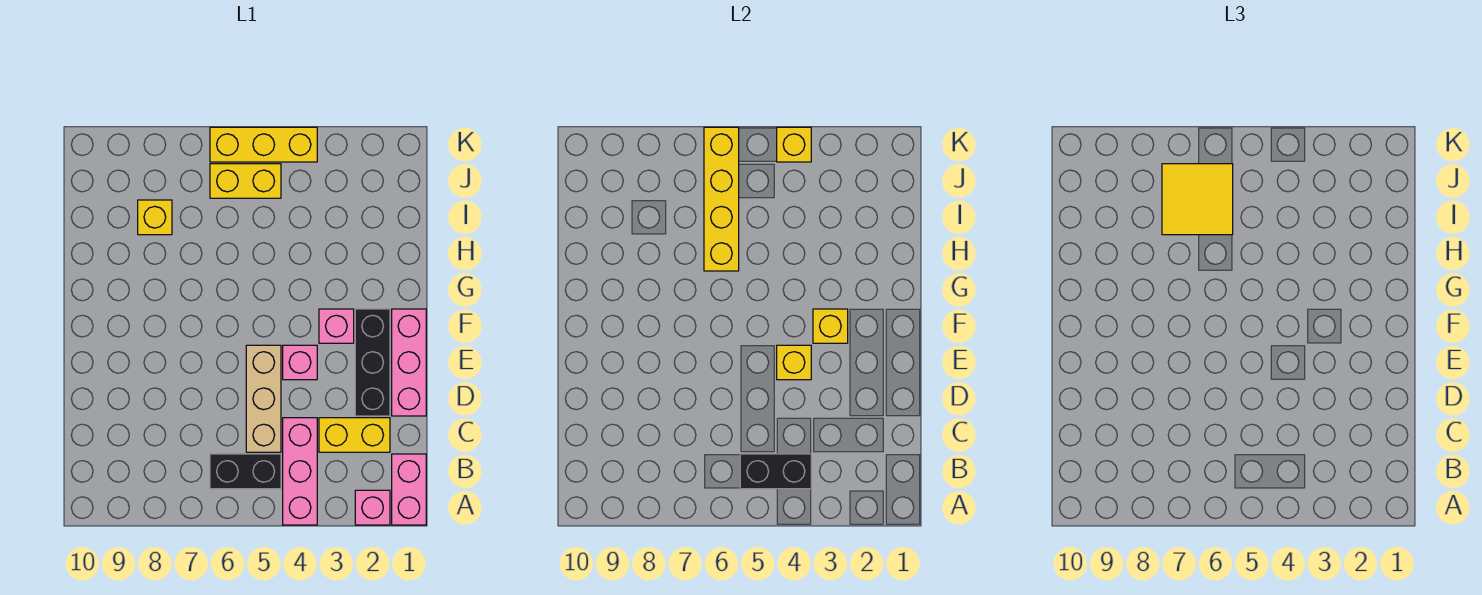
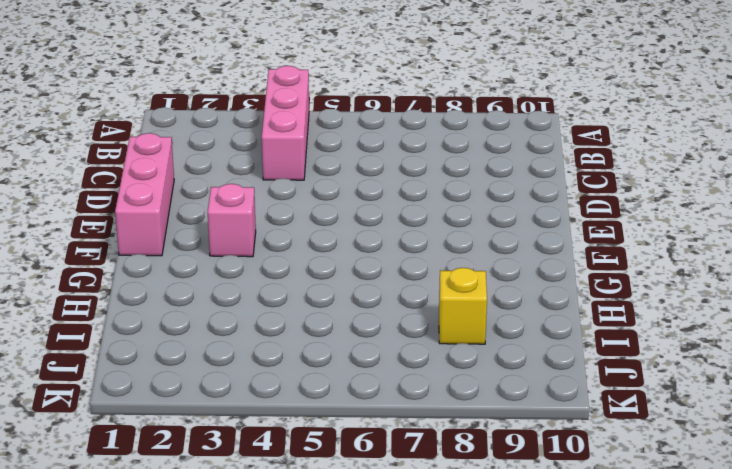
none -> pink brick A1:B1 level 1
none -> pink brick A2 level 1
none -> black brick B5:B6 level 1

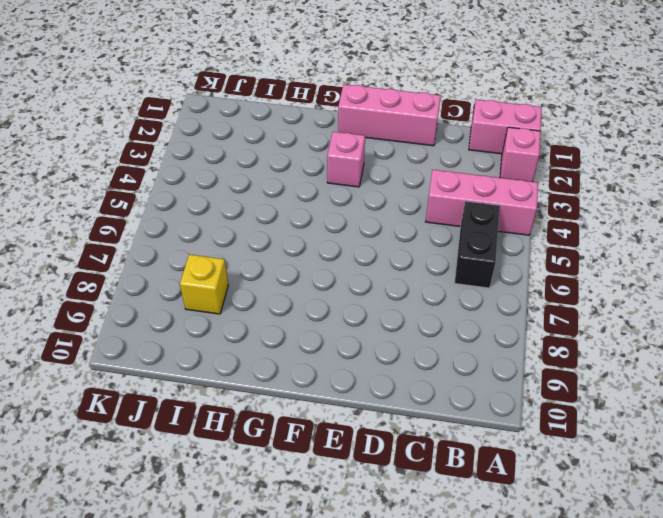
none -> yellow brick C2:C3 level 1
none -> tan brick C5:E5 level 1
none -> black brick D2:F2 level 1

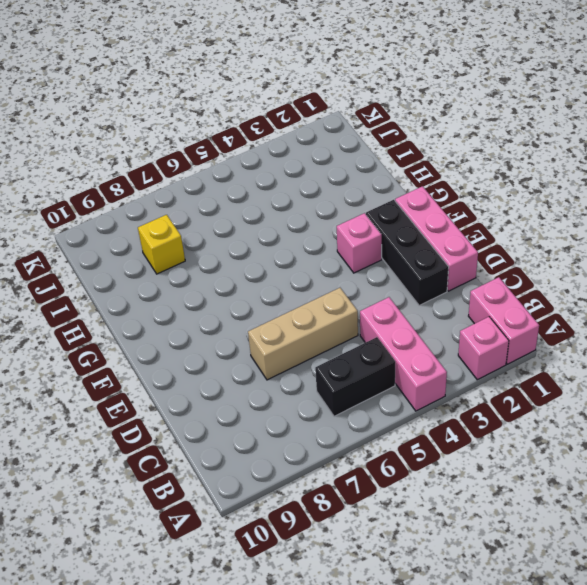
tan brick D5:D7 level 1 -> tan brick C5:E5 level 1
none -> yellow brick C2:C3 level 1
none -> pink brick E4 level 1
none -> yellow brick J5:J6 level 1

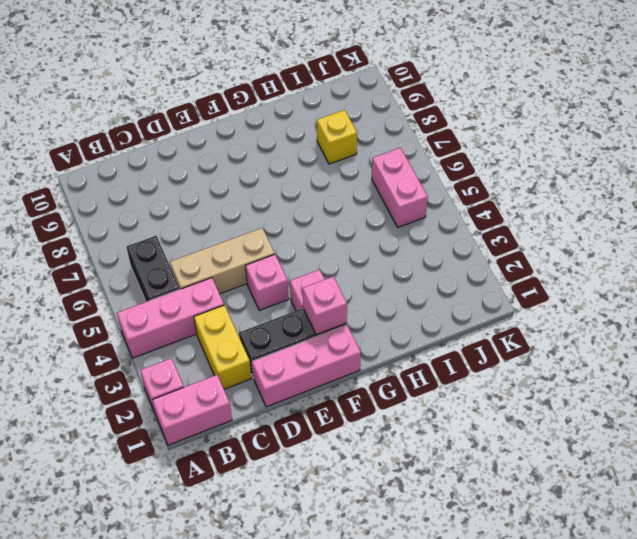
pink brick F2 level 2 -> none
pink brick J5:J6 level 1 -> yellow brick J5:J6 level 1
none -> yellow brick K4:K6 level 1
none -> black brick B4:B5 level 2
none -> yellow brick E4 level 2

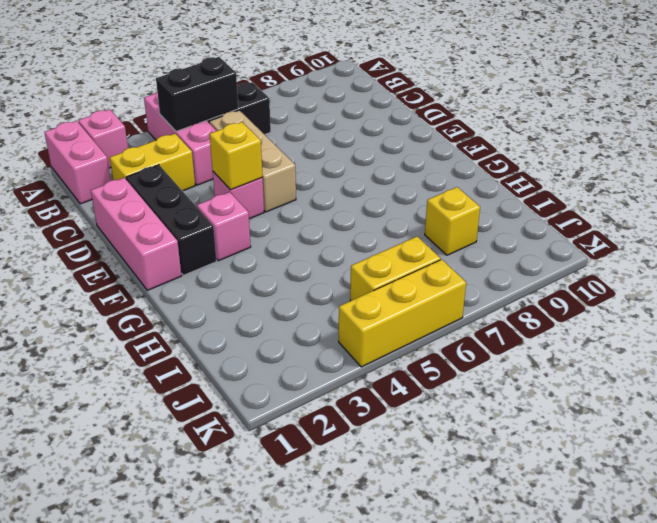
none -> yellow brick F3 level 2
none -> yellow brick H6:K6 level 2
none -> yellow brick K4 level 2

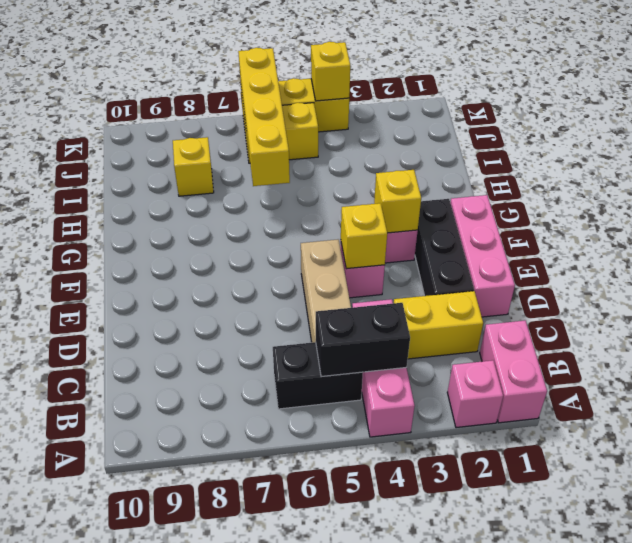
none -> yellow tile I6:J7 level 3

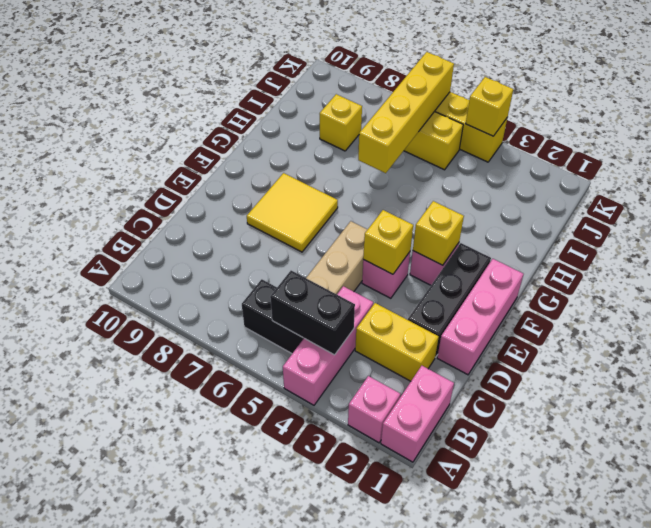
yellow tile E7:F8 level 1 -> yellow tile I6:J7 level 3

